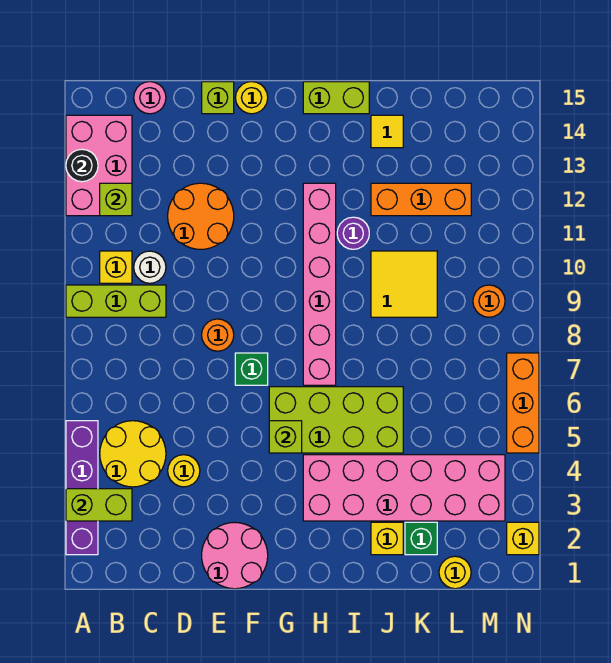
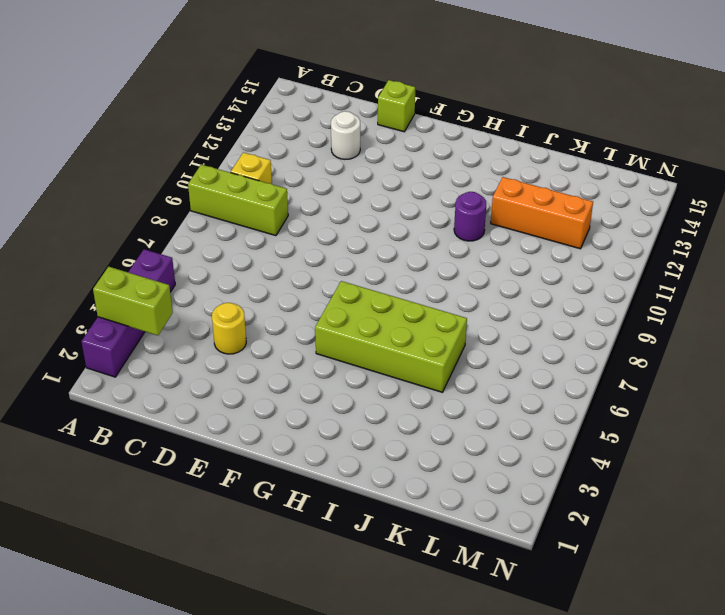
white round brick D13 level 1 -> white round brick C10 level 1
none -> pink brick A12:B14 level 1
none -> yellow round brick B4:C5 level 1
none -> pink round brick C15 level 1
none -> orange round brick D11:E12 level 1

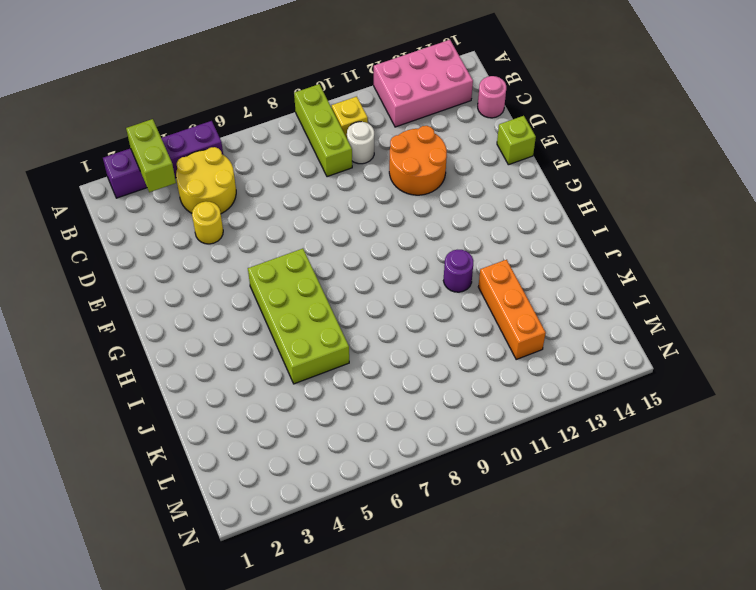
none -> pink round brick E1:F2 level 1
none -> orange round brick E8 level 1
none -> green brick F7 level 1
none -> yellow round brick F15 level 1

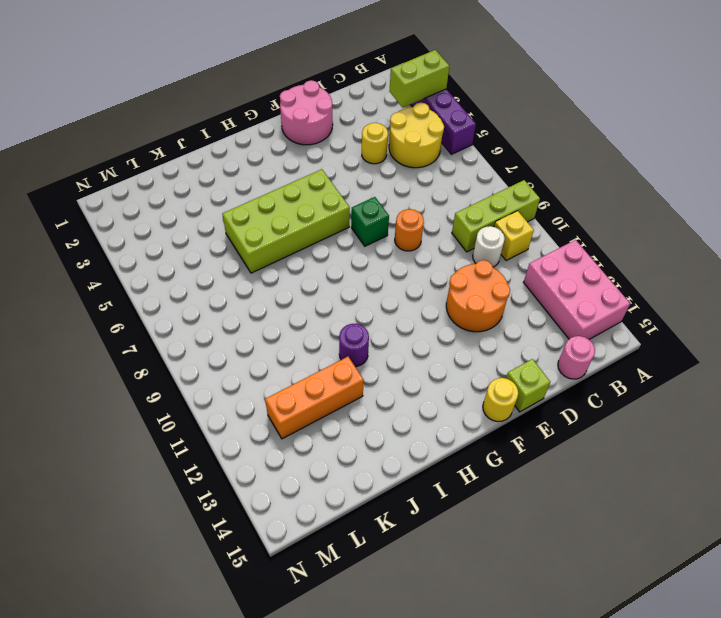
none -> pink brick H3:M4 level 1
none -> pink brick H7:H12 level 1
none -> lime brick H15:I15 level 1
none -> yellow brick J2 level 1

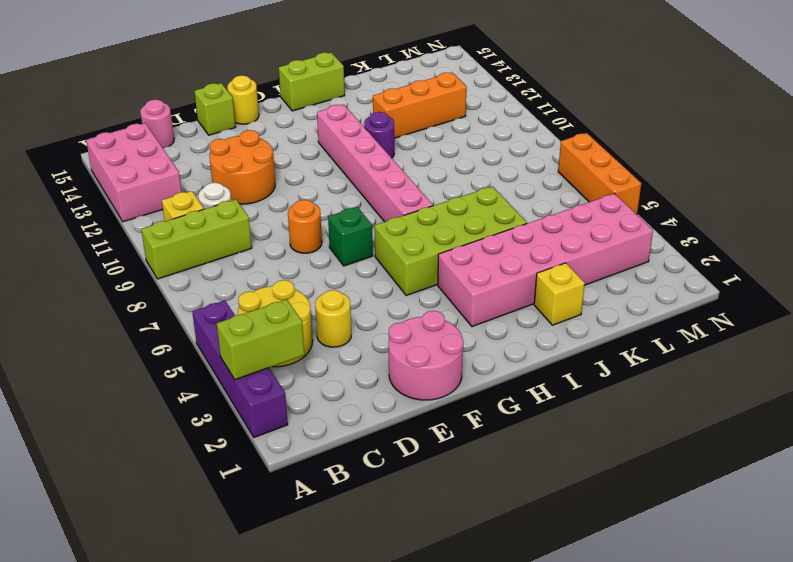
none -> yellow tile J9:K10 level 1
none -> yellow tile J14 level 1
none -> green brick K2 level 1
none -> yellow round brick L1 level 1

